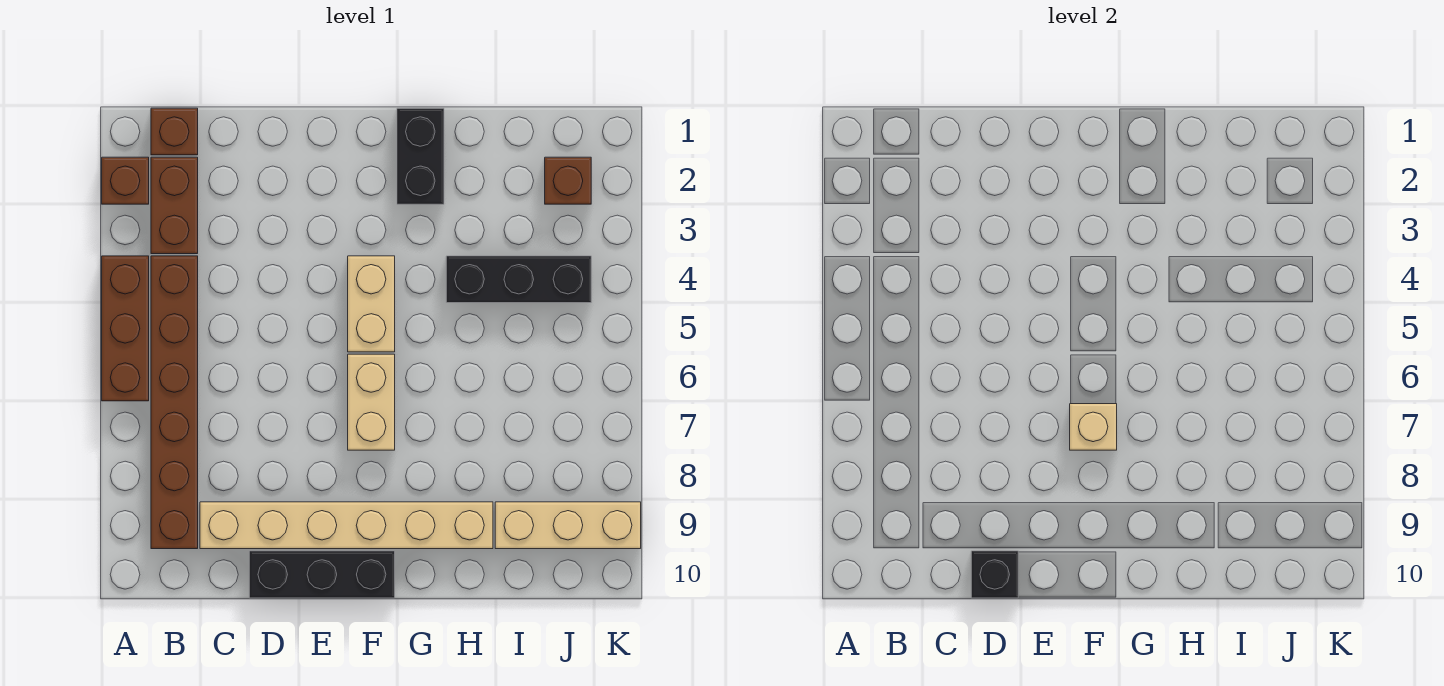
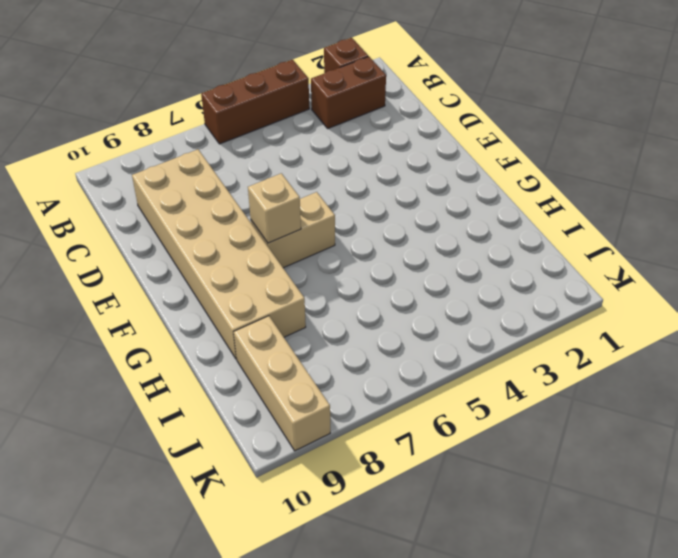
tan brick C8:H9 level 1 -> tan brick C9:H9 level 1
none -> brown brick B1 level 1
none -> brown brick B4:B9 level 1
none -> black brick D10:F10 level 1

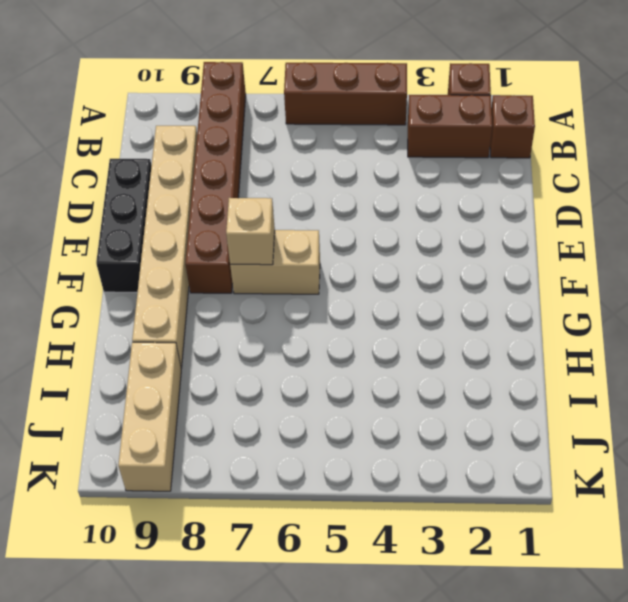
brown brick A8:F8 level 1 -> brown brick B4:B9 level 1
none -> tan brick F4:F5 level 1
none -> black brick G1:G2 level 1
none -> black brick H4:J4 level 1

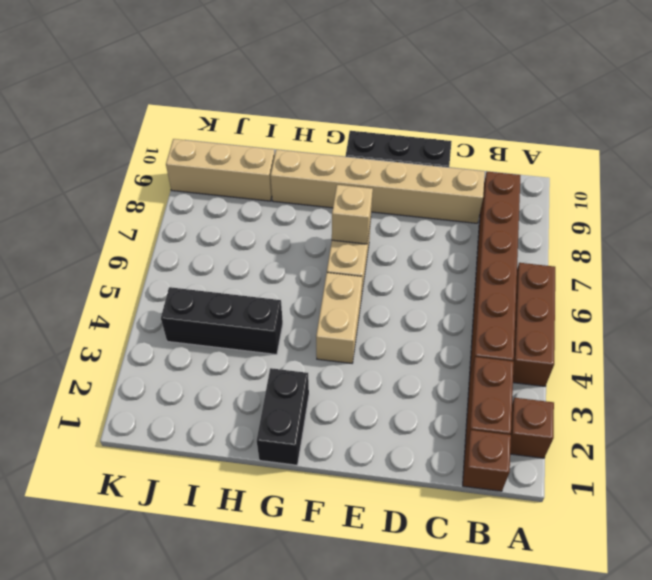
none -> brown brick J2 level 1
none -> black brick D10 level 2

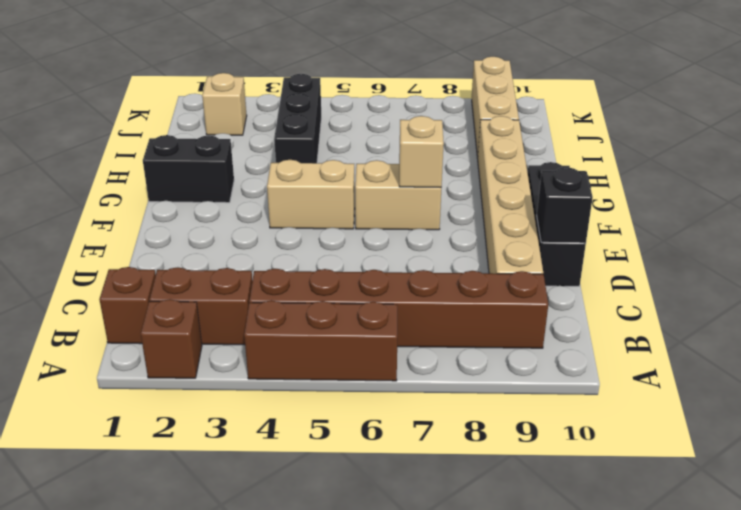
tan brick J2 level 1 -> brown brick J2 level 1

